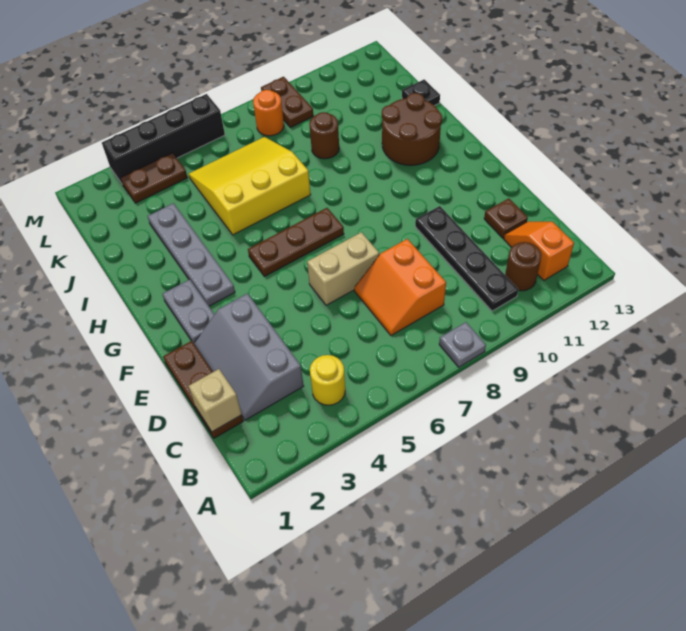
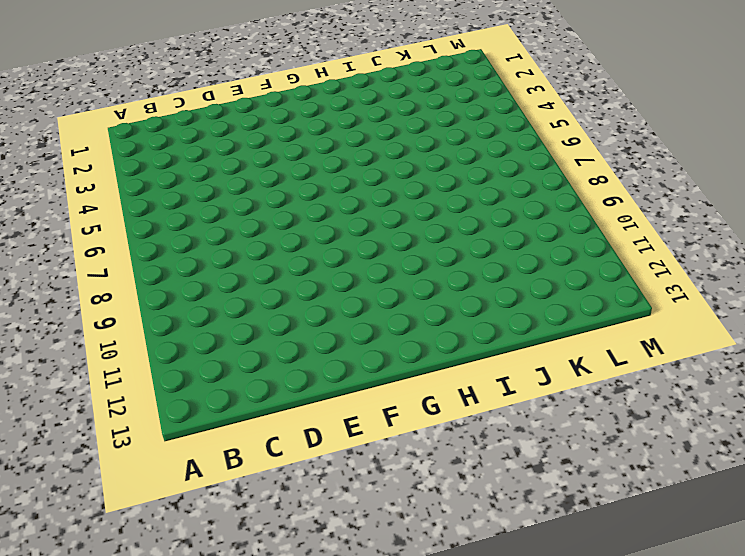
none -> grey plate A8 level 1
none -> yellow round brick B4 level 1
none -> black plate B10:E10 level 1

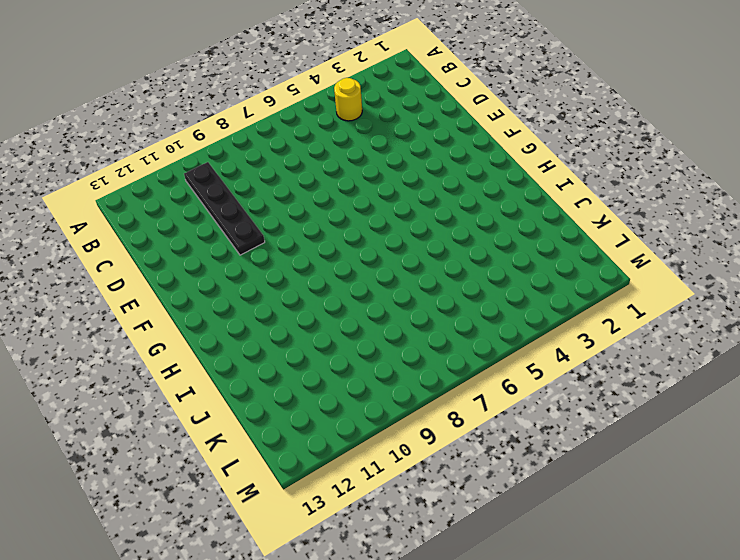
none -> grey plate A8 level 1
none -> brown round brick B11 level 1
none -> orange slope B12:C12 level 1 top B

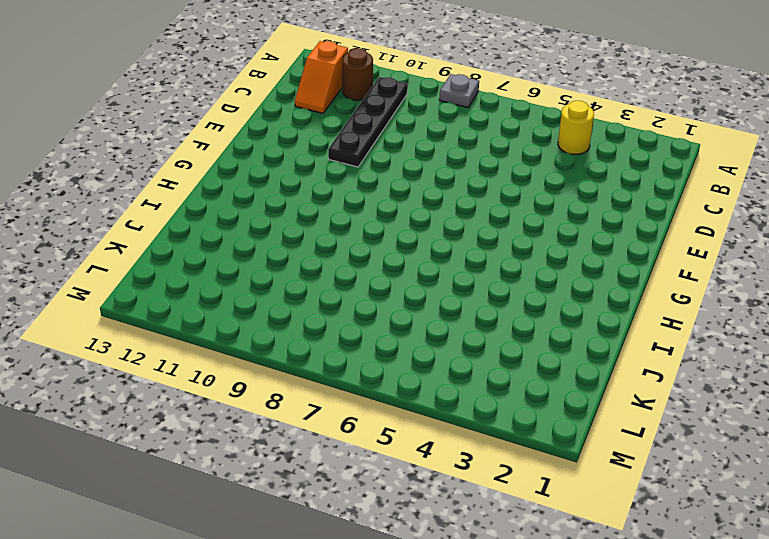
none -> brown plate C1:E1 level 1
none -> grey slope C2:E3 level 1 top 3
none -> orange slope C7:D8 level 1 top 8

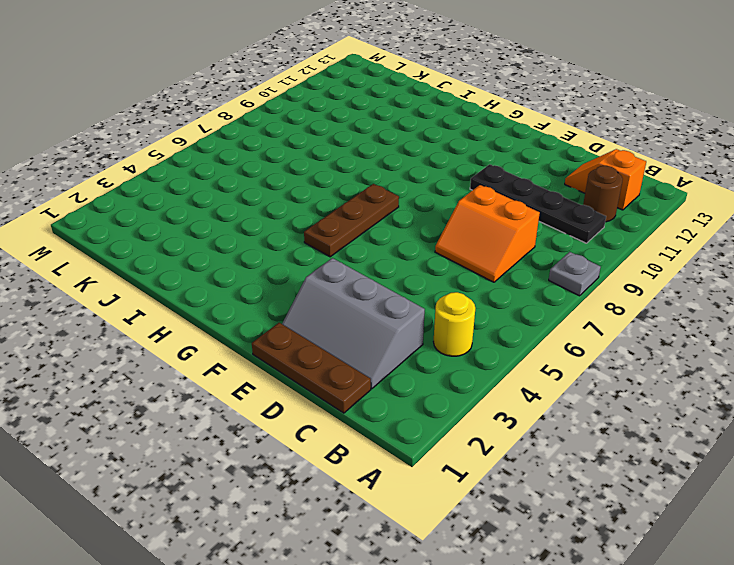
none -> brown plate D12 level 1
none -> tan brick E6:E7 level 1
none -> grey plate F2:G2 level 1

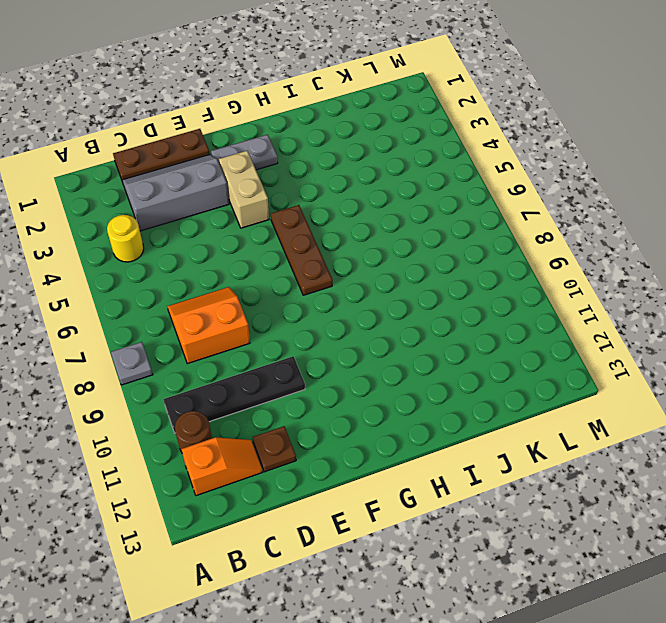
tan brick F3:F4 level 1 -> tan brick E6:E7 level 1
none -> grey plate G3:J3 level 1
none -> brown round brick H11:I12 level 1
none -> yellow slope I5:K7 level 1 top I

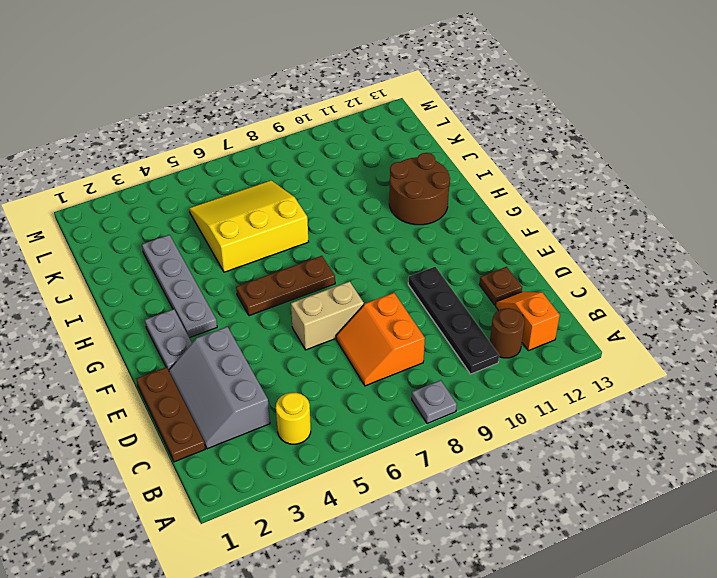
none -> brown round brick J9 level 1
none -> black plate J13 level 1
none -> brown plate L3:L4 level 1

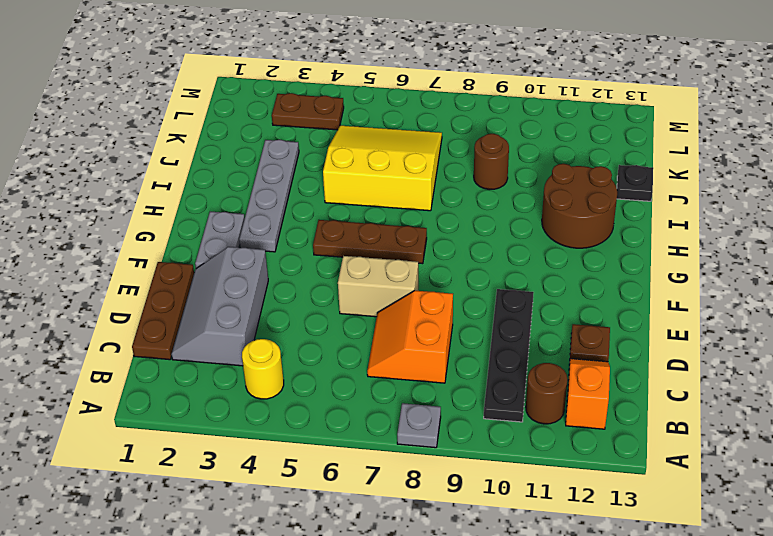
none -> orange round brick L8 level 1
none -> brown plate L9:M9 level 1
none -> black brick M3:M6 level 1

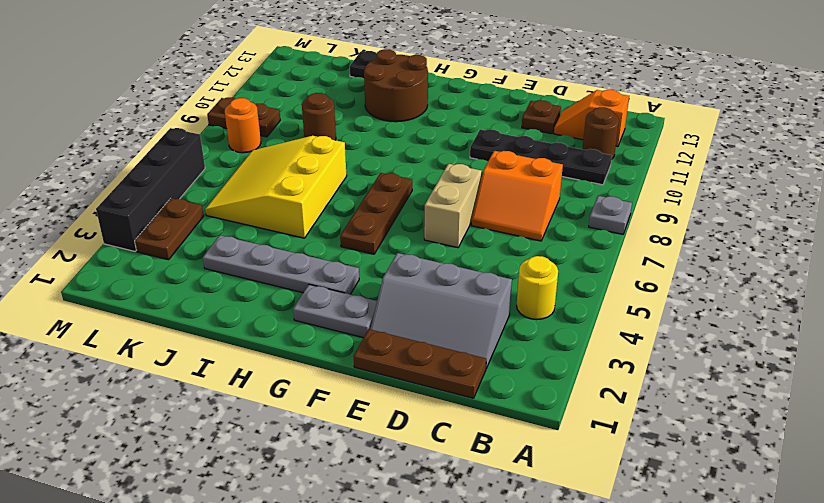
none -> tan brick C1 level 2

